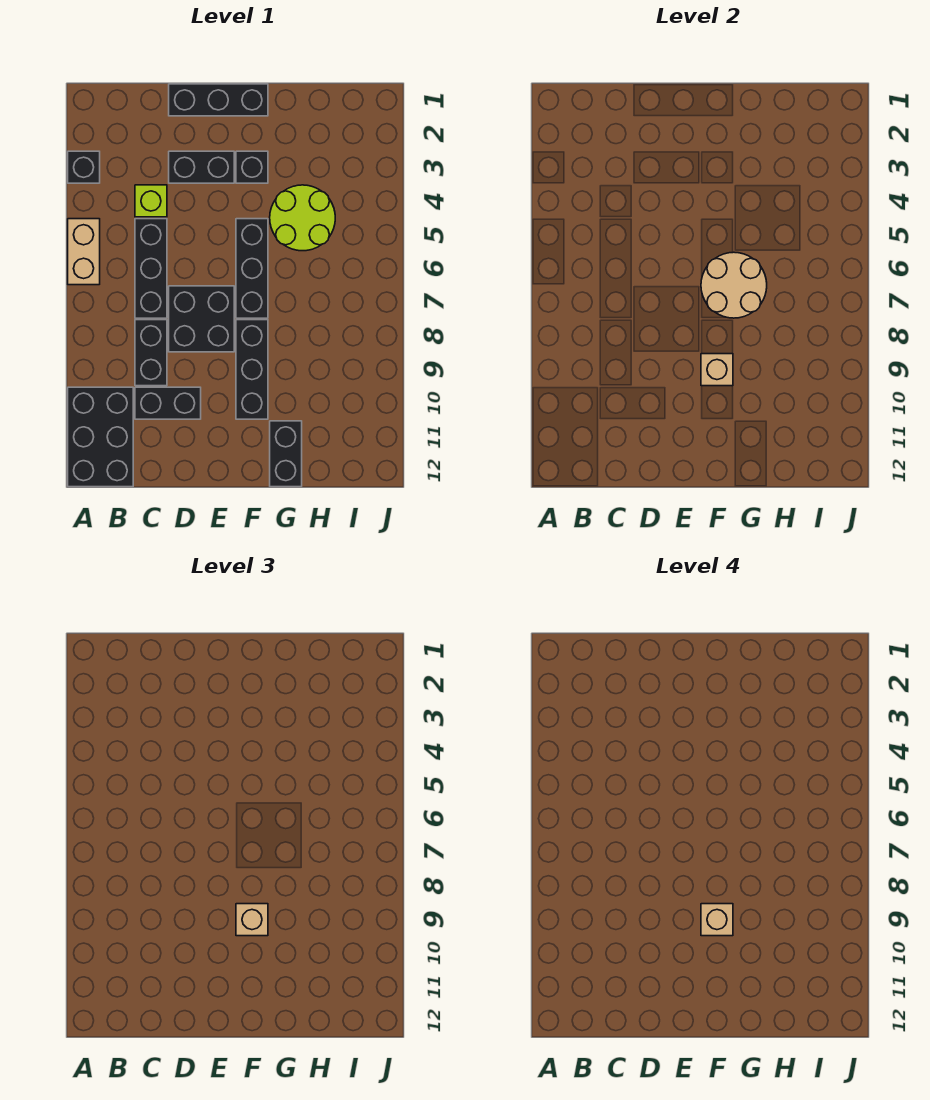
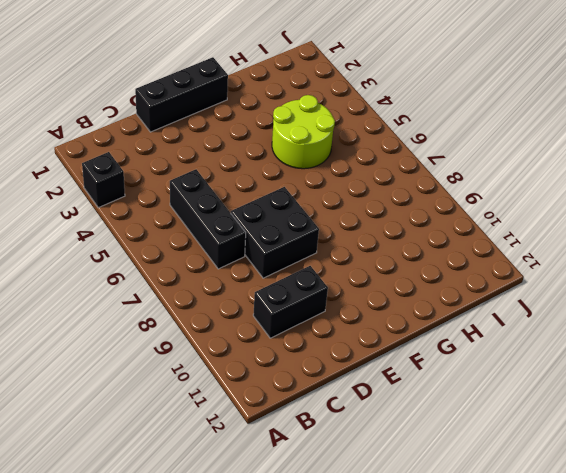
none -> tan brick A5:A6 level 1
none -> black brick A10:B12 level 1
none -> lime brick C4 level 1

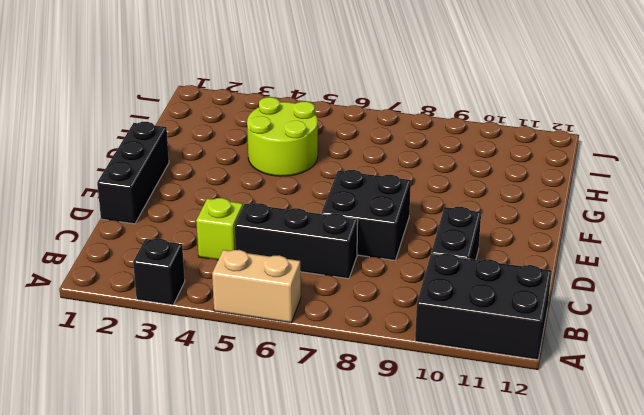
none -> black brick C8:C9 level 1
none -> black brick D3:E3 level 1
none -> black brick F3 level 1

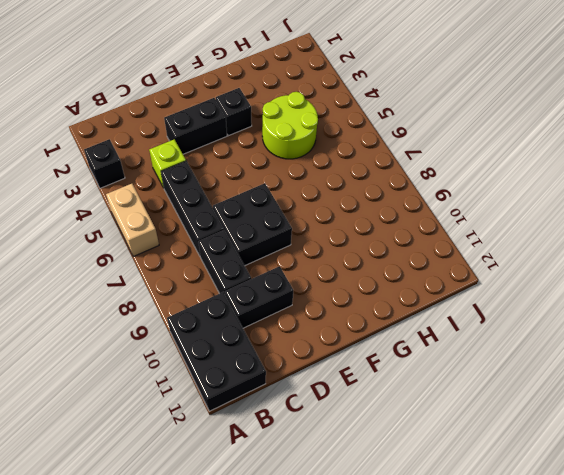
none -> black brick D1:F1 level 1
none -> black brick F5:F7 level 1
none -> black brick F8:F10 level 1

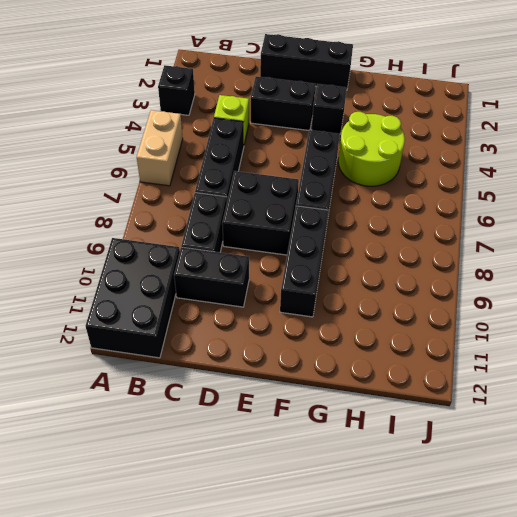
none -> black brick G11:G12 level 1
none -> tan round brick F6:G7 level 2
none -> tan brick F9 level 2

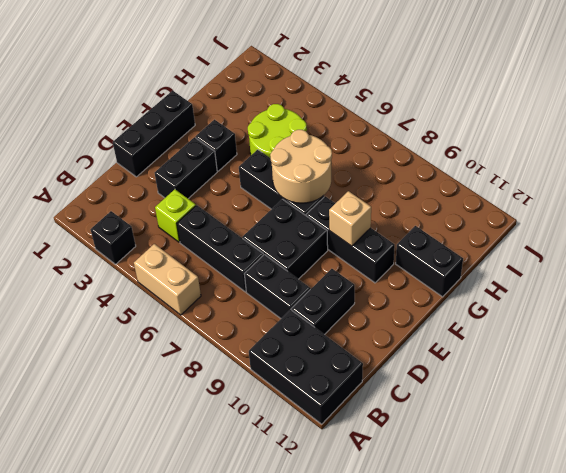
none -> tan brick F9 level 3
none -> tan brick F9 level 4

